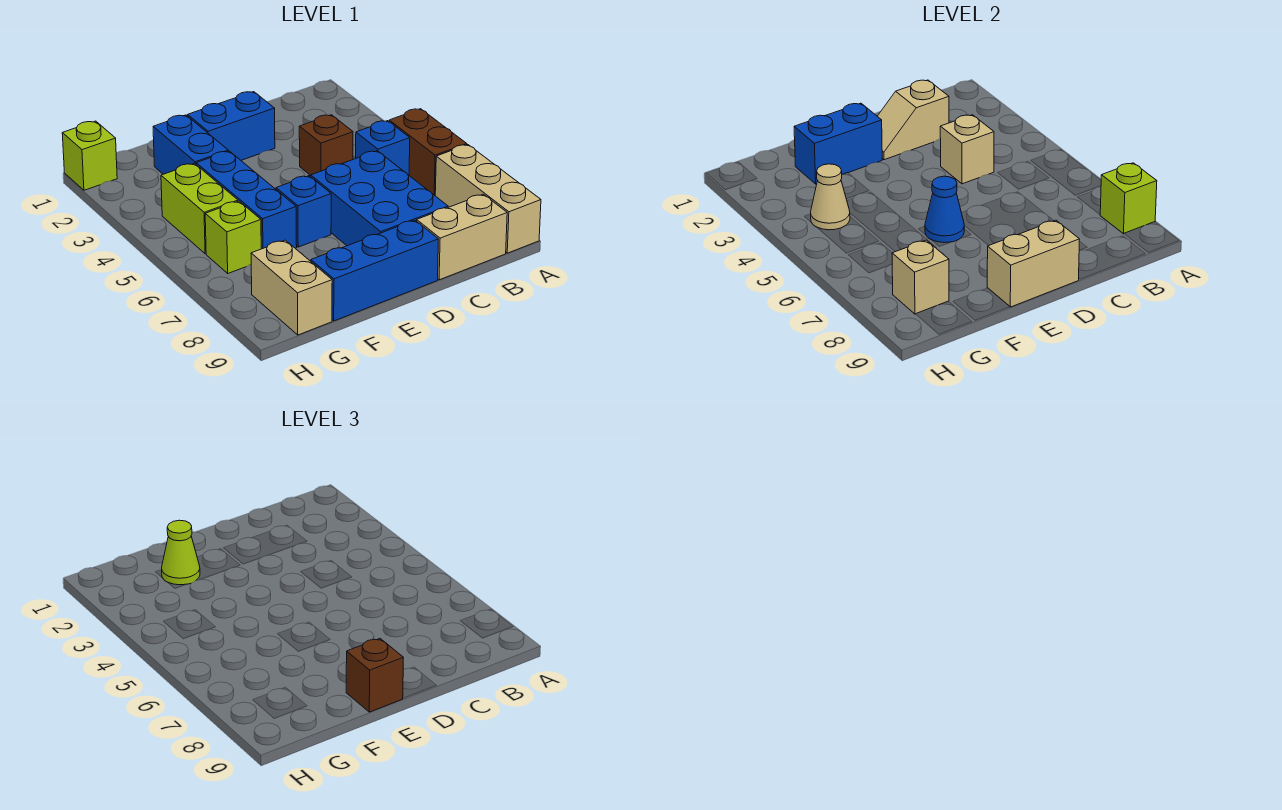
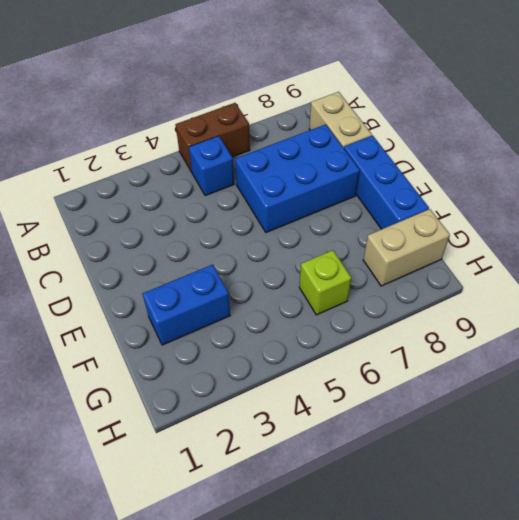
none -> tan brick A7:A9 level 1
none -> brown brick C4 level 1
none -> blue brick D2:E2 level 1

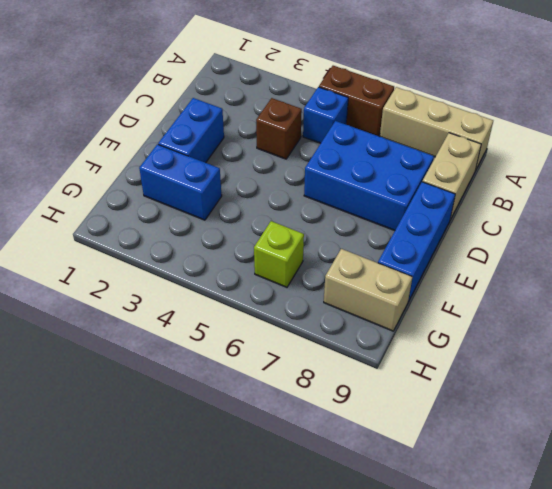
none -> blue brick E6 level 1
none -> blue brick F4:F6 level 1
none -> lime brick G4:G5 level 1

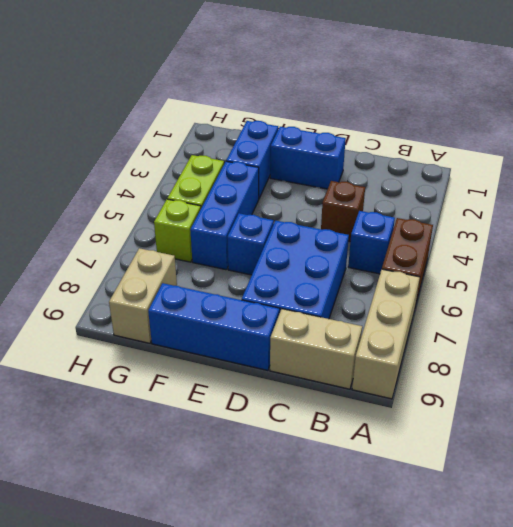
none -> lime brick H1 level 1
none -> lime brick A8 level 2
none -> tan slope C2:D2 level 2 top C

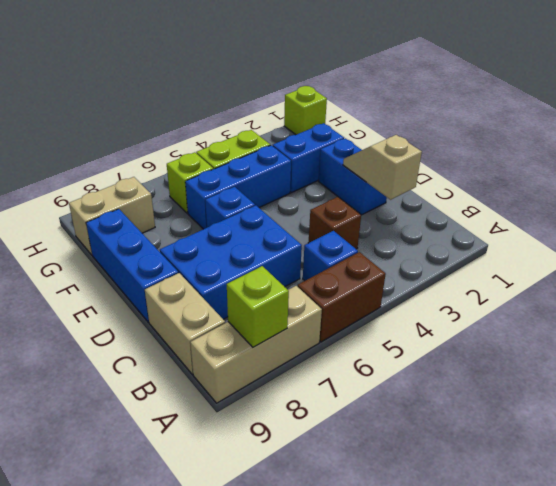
none -> tan brick C4 level 2
none -> tan brick D9:E9 level 2
none -> blue brick E2:F2 level 2

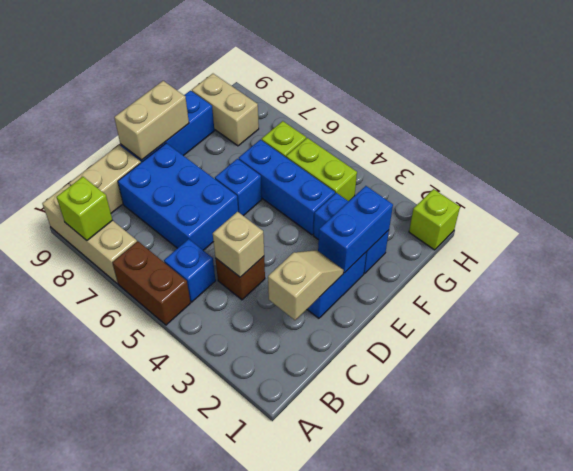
none -> blue cone E6 level 2
none -> tan cone G4 level 2
none -> tan brick G8 level 2

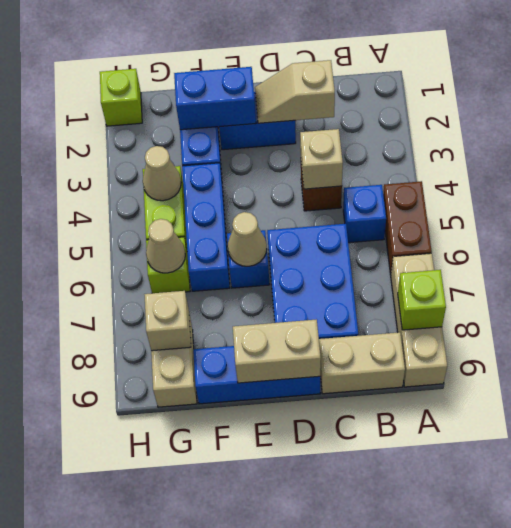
tan cone E6 level 2 -> blue cone E6 level 2
tan cone G6 level 2 -> none
none -> brown brick E9 level 3
none -> lime cone F2 level 3

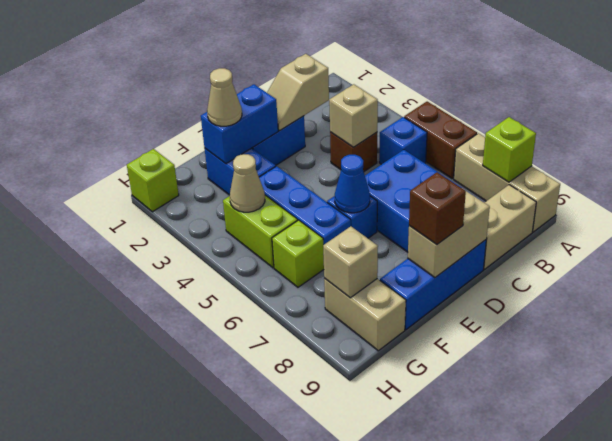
tan cone F2 level 3 -> lime cone F2 level 3

